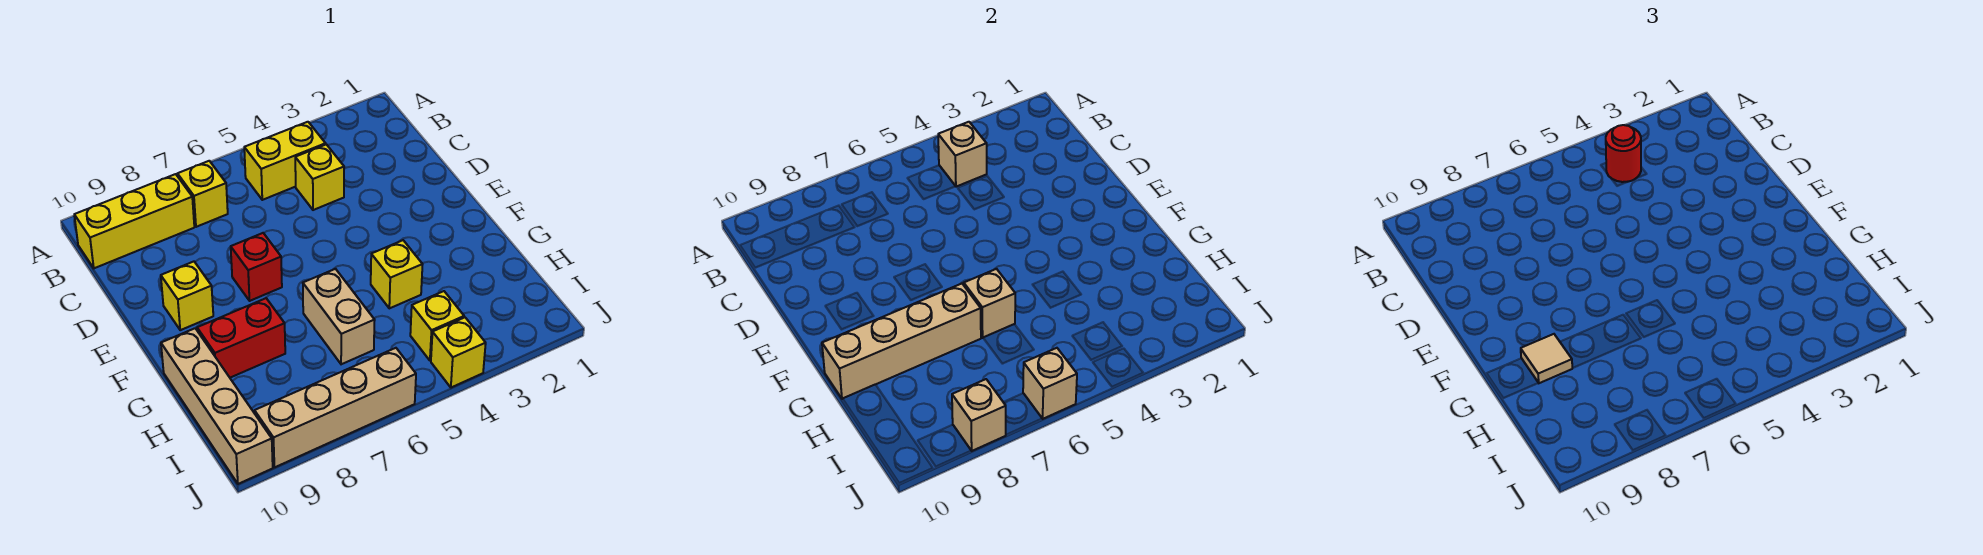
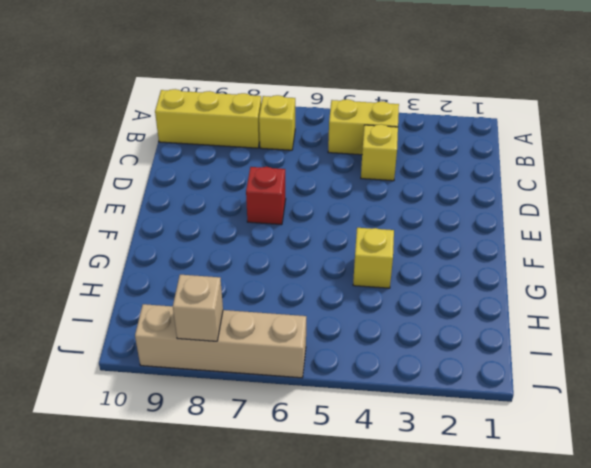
none -> yellow brick E9 level 1
none -> tan brick G6:H6 level 1
none -> red brick G8:G9 level 1

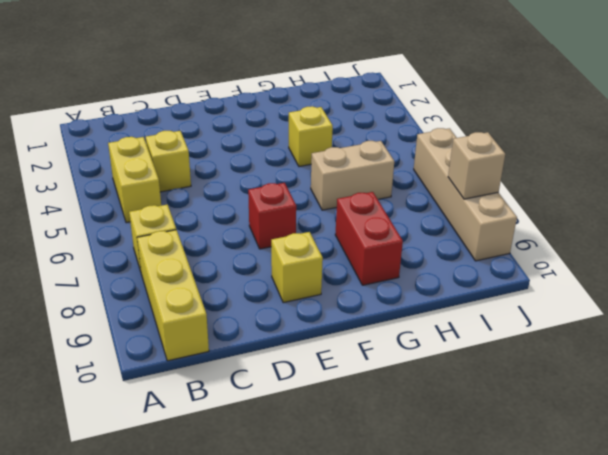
none -> tan brick G10:J10 level 1
none -> yellow brick I4 level 1
none -> yellow brick J4 level 1

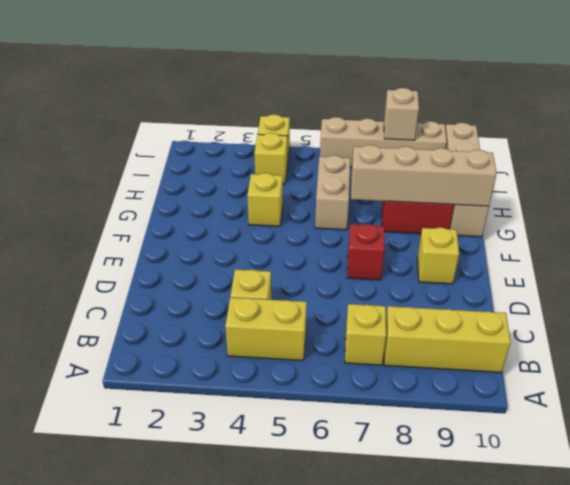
none -> tan brick B4 level 2
none -> tan brick G6 level 2
none -> tan brick J6 level 2

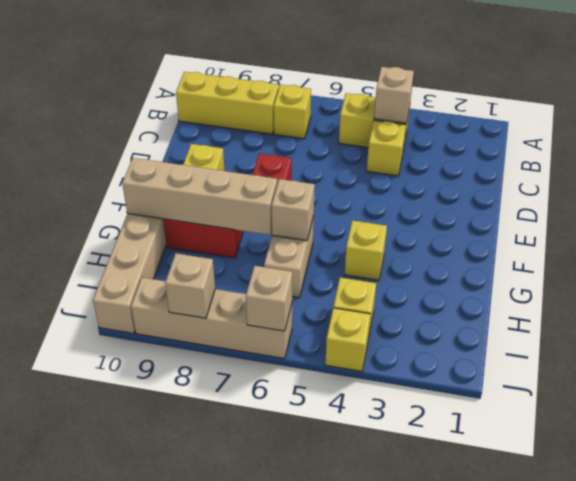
none -> red round brick B4 level 3
none -> tan tile G9 level 3

